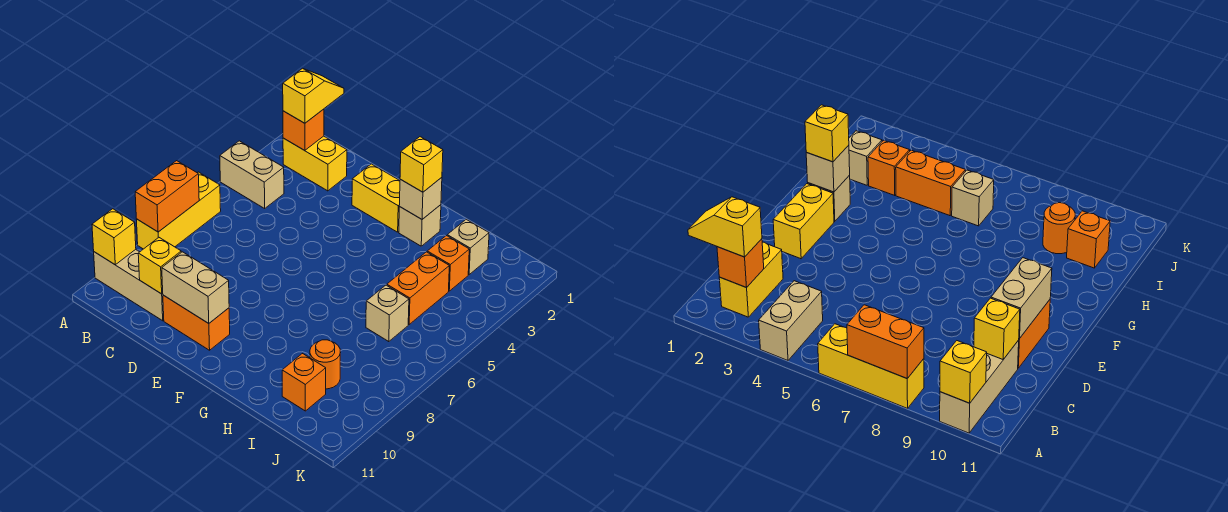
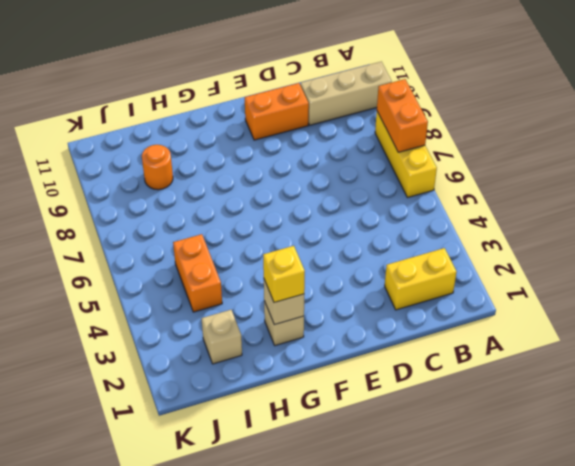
none -> tan brick A4:B4 level 1
none -> yellow brick E2:F2 level 1
none -> orange brick I3 level 1

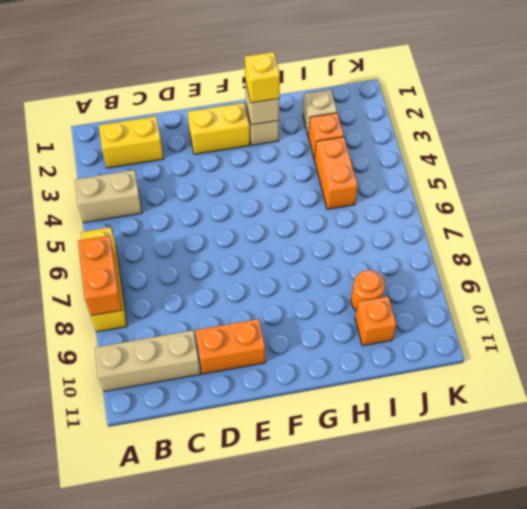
none -> tan brick I6 level 1
none -> yellow brick A10 level 2
none -> orange brick B2 level 2

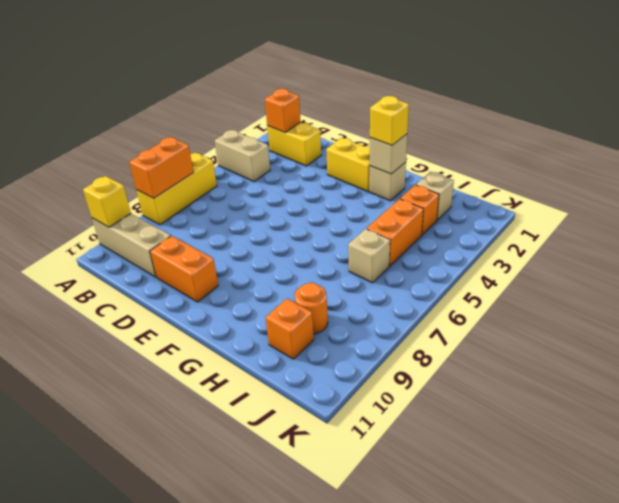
none -> yellow brick C10 level 2
none -> tan brick D10:E10 level 2
none -> yellow slope B1:B2 level 3 top 2

